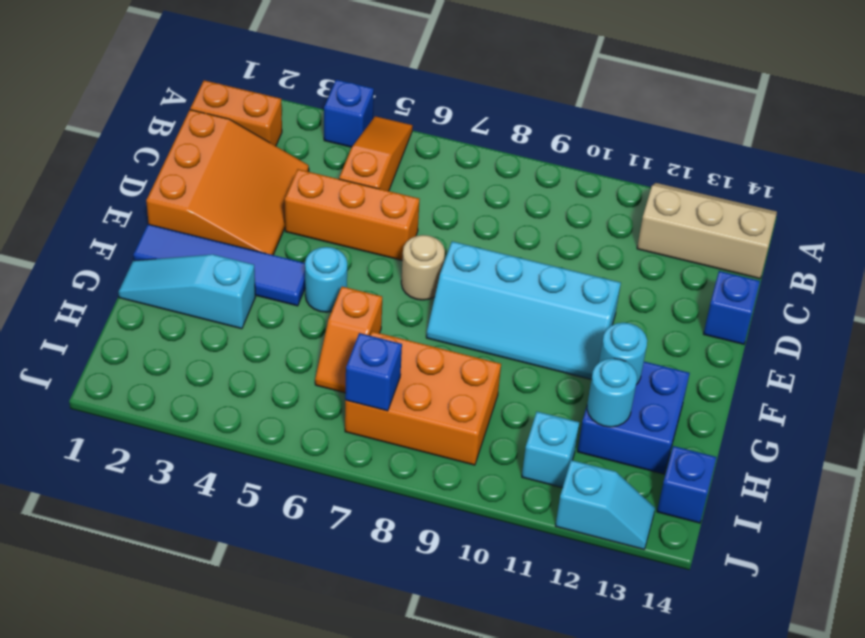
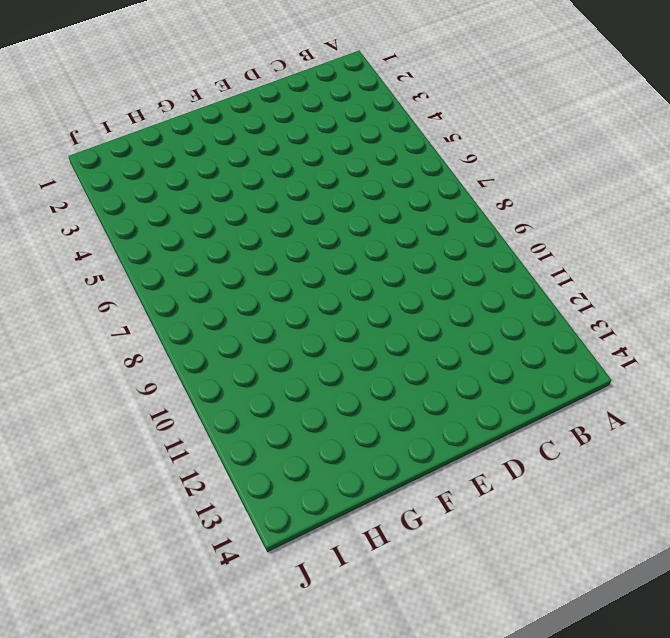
none -> blue brick A4 level 1
none -> orange slope A5:C5 level 1 top C
none -> tan slope A12:B14 level 1 top B

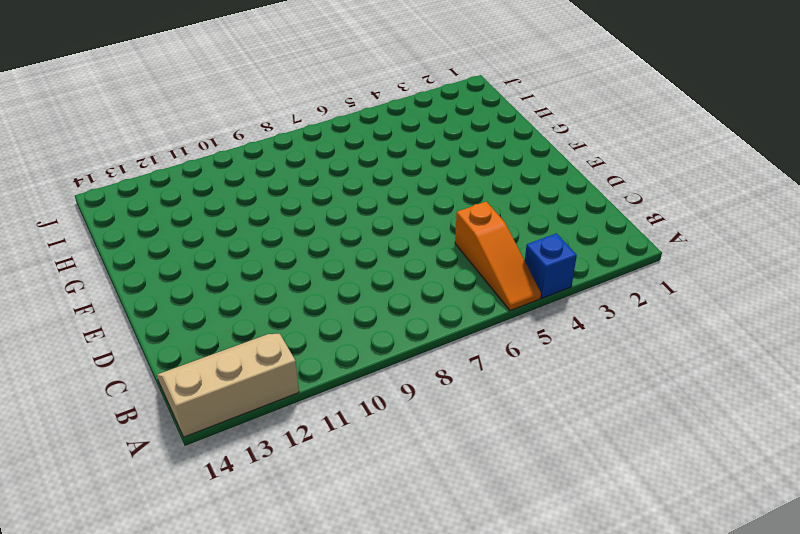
tan slope A12:B14 level 1 top A -> tan slope A12:B14 level 1 top B
none -> orange brick B1:B2 level 1
none -> orange slope C1:E3 level 1 top 1
none -> orange brick D4:D6 level 1

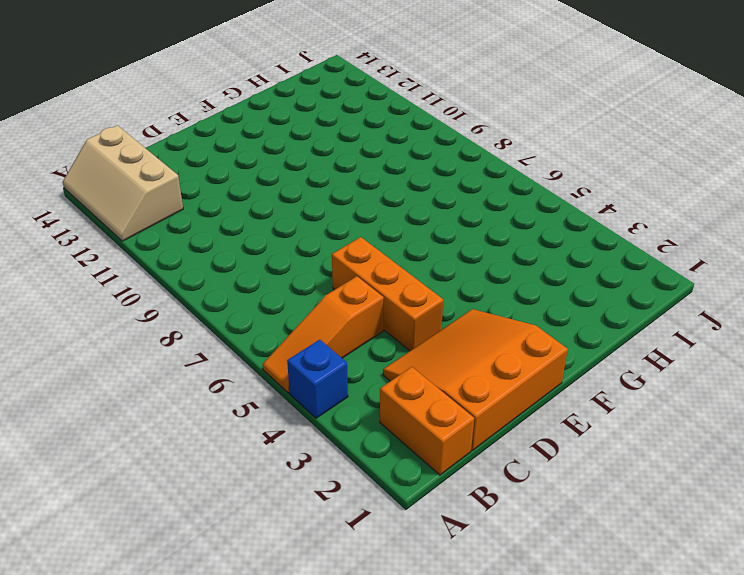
none -> blue brick D14 level 1
none -> tan round brick E7 level 1
none -> cyan slope E8:F11 level 1 top E

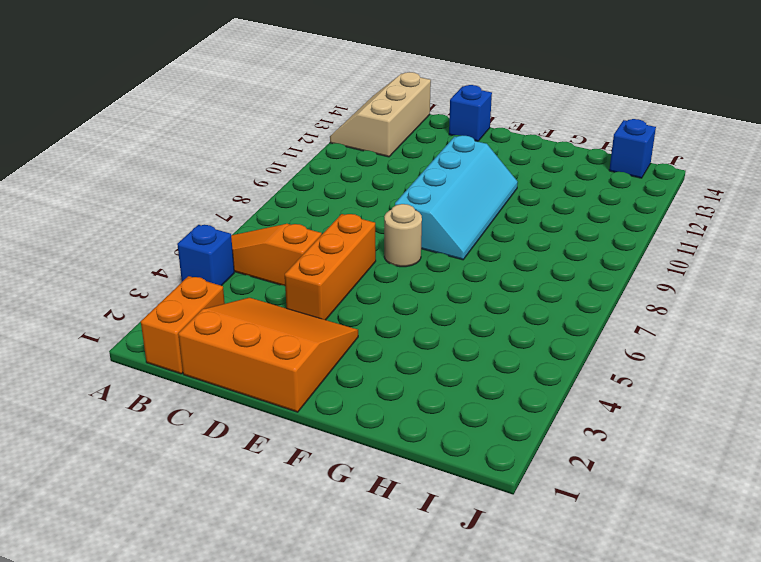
none -> blue tile F1:F4 level 1
none -> cyan round brick F5 level 1
none -> cyan slope G1:G3 level 1 top 3

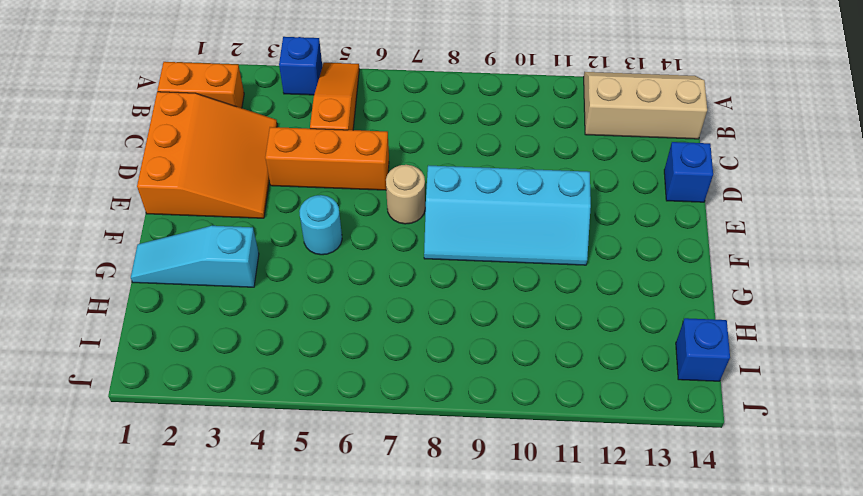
none -> blue tile F1:F4 level 1
none -> orange slope G6:H6 level 1 top G
none -> blue brick G12:H13 level 1

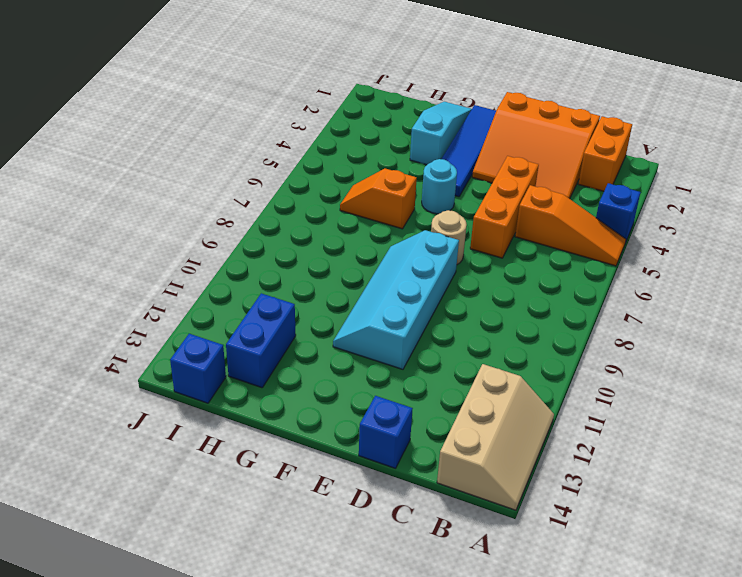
blue brick H12:H13 level 1 -> blue brick G12:H13 level 1
none -> orange brick H7:I9 level 1
none -> cyan brick I11 level 1
none -> cyan slope J12:J13 level 1 top 12

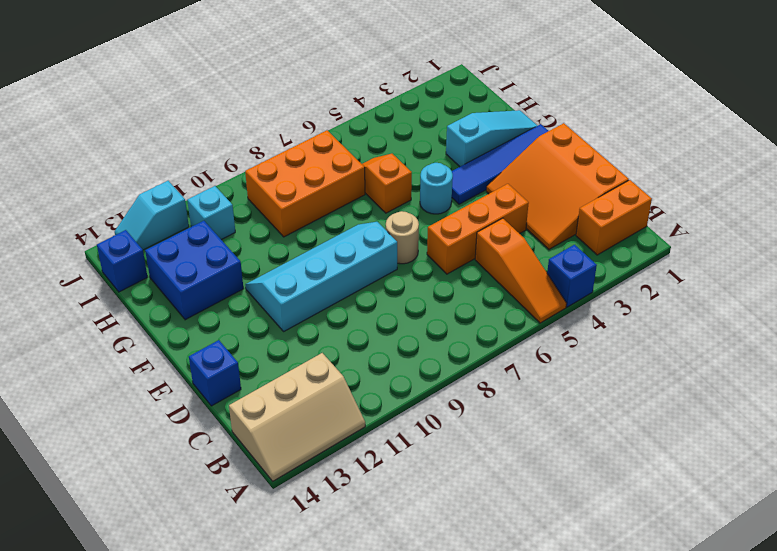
none -> cyan round brick G12 level 2
none -> cyan round brick H12 level 2
none -> blue brick I7 level 2

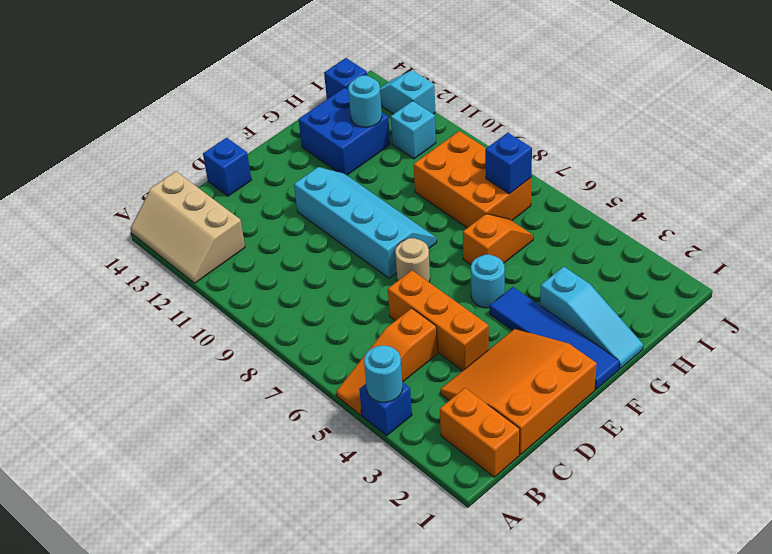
cyan round brick A4 level 2 -> cyan round brick G12 level 2

